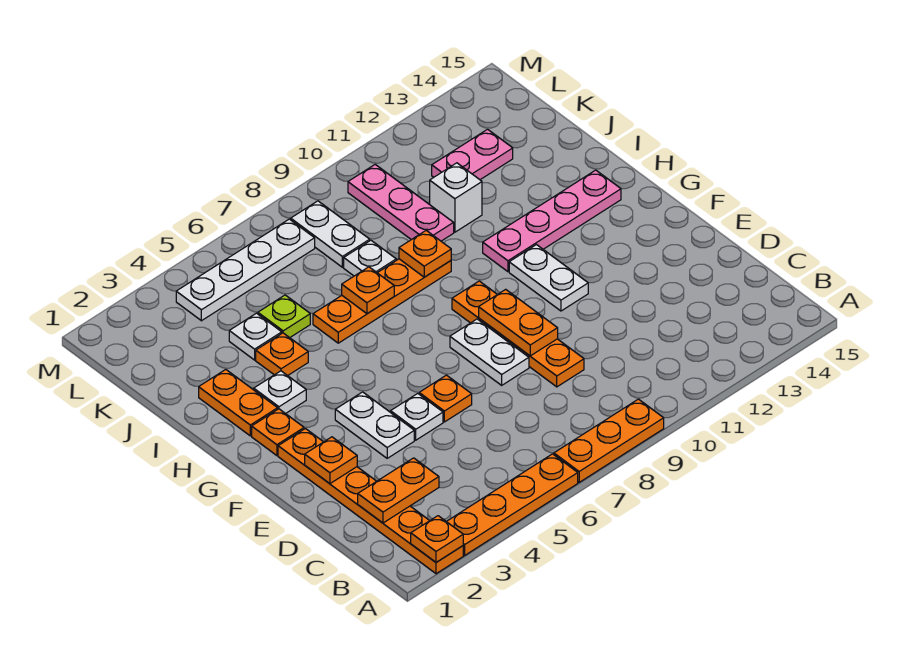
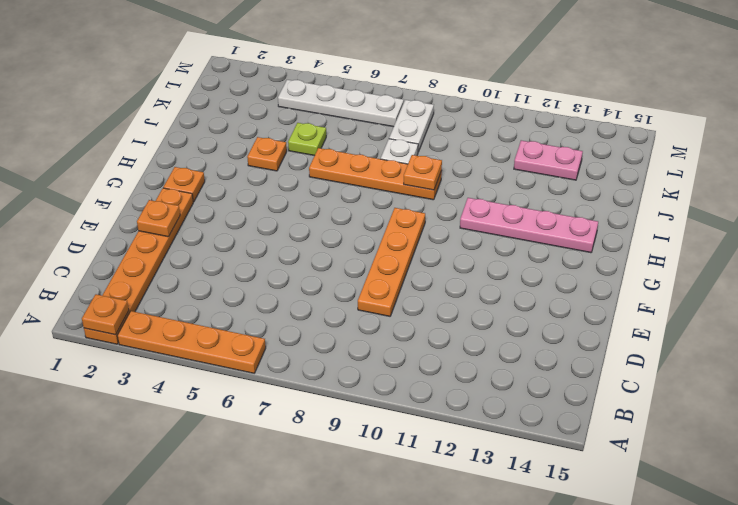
none -> orange plate A7:A9 level 1
none -> white plate E4:F4 level 1
none -> white plate E5 level 1

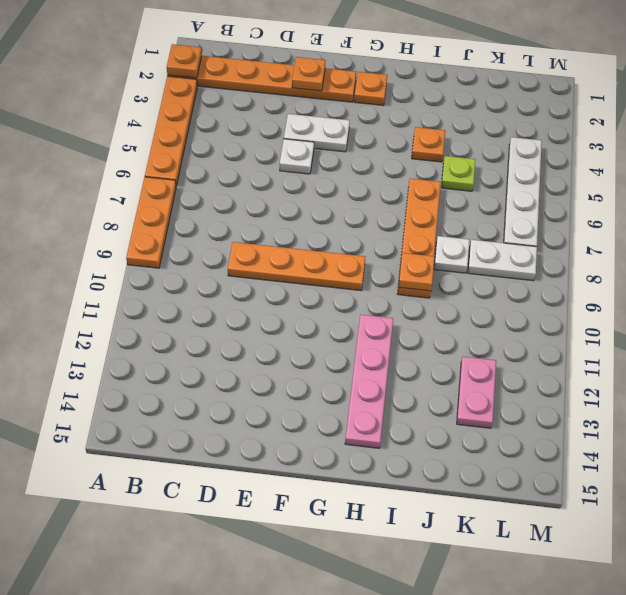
none -> orange plate E6 level 1
none -> white plate E8:F8 level 1
none -> white plate F11:G11 level 1

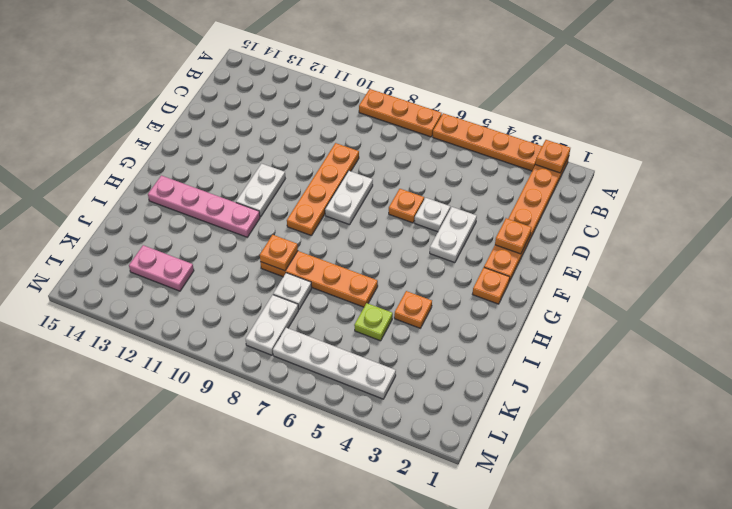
none -> orange plate H2:I2 level 1
none -> white plate H3 level 1
none -> white plate J4 level 1

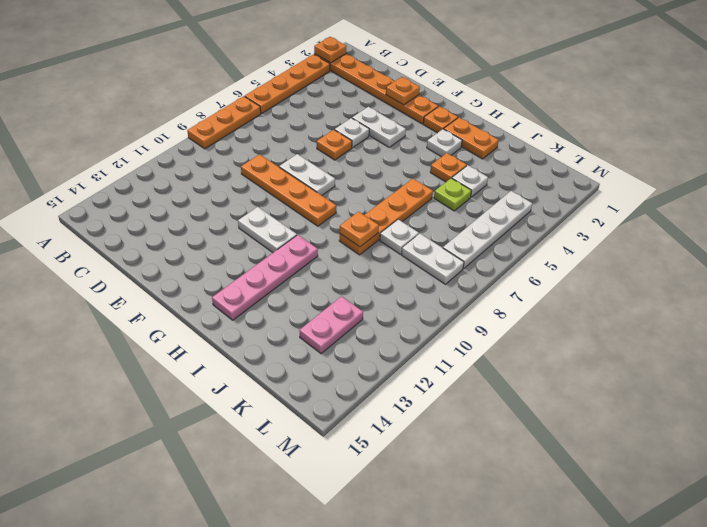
none -> pink plate J10:L10 level 1
none -> white brick J11 level 1
none -> orange plate C2:C3 level 2

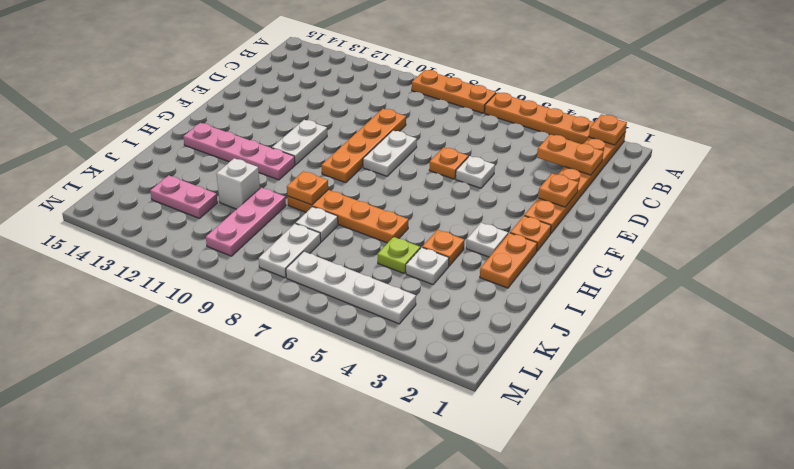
none -> white plate E4:F4 level 1
none -> orange plate E9:F9 level 2
none -> orange plate I7 level 2

